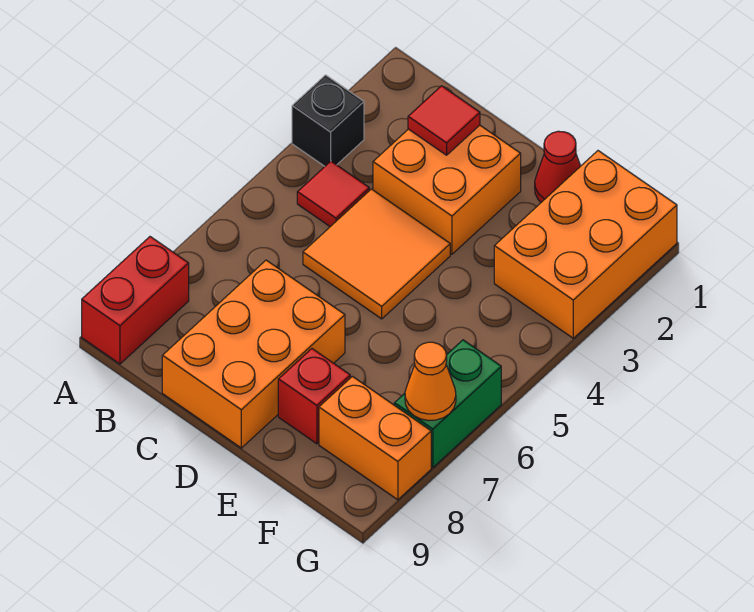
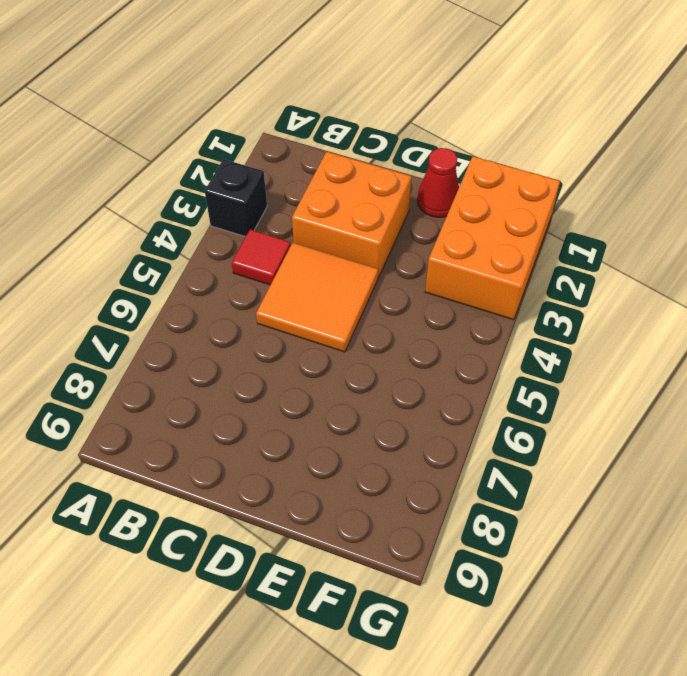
none -> red brick A8:A9 level 1
none -> orange brick C7:D9 level 1
none -> red brick E8 level 1

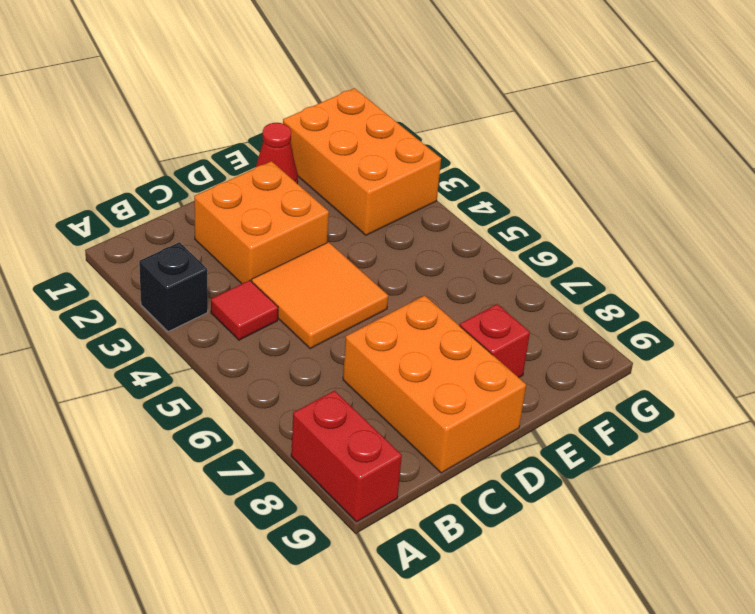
none -> orange brick F8:G8 level 1
none -> green brick G6:G7 level 1
none -> red tile C2 level 2

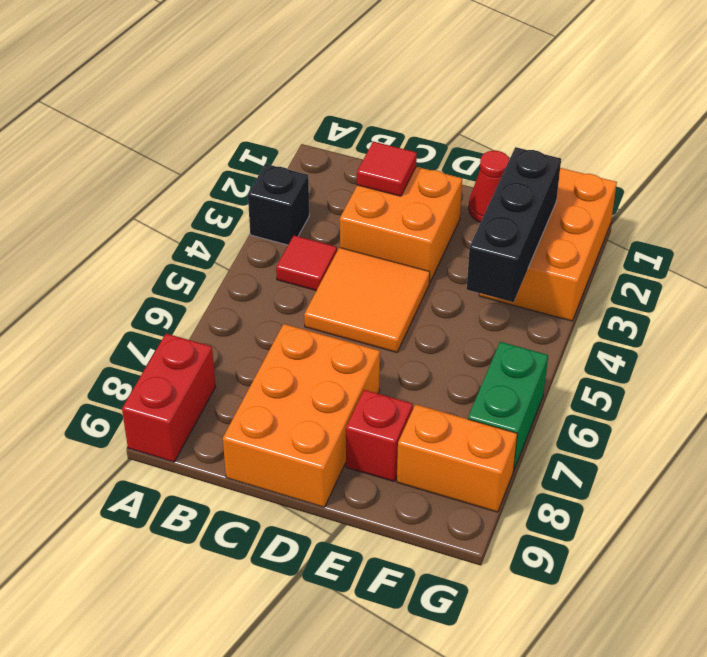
black brick F2:F4 level 2 -> none
none -> orange cone G7 level 2

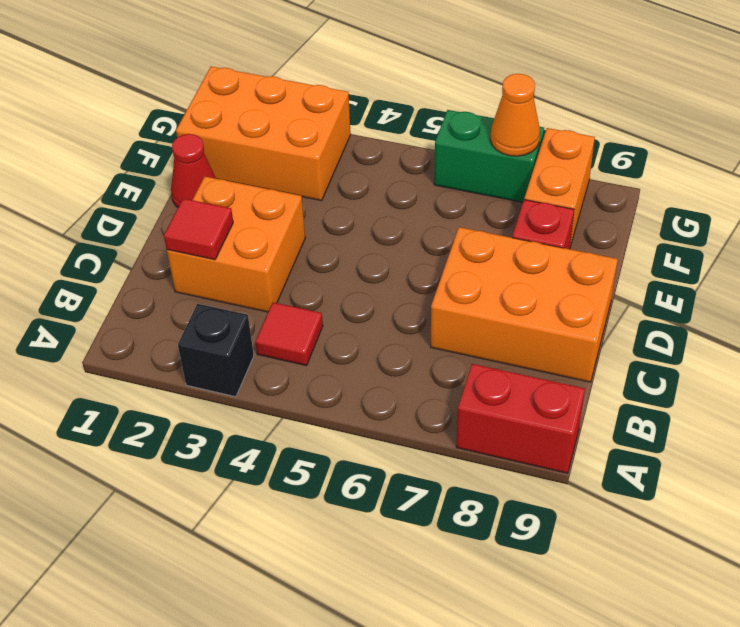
none -> orange tile C4:D5 level 1

